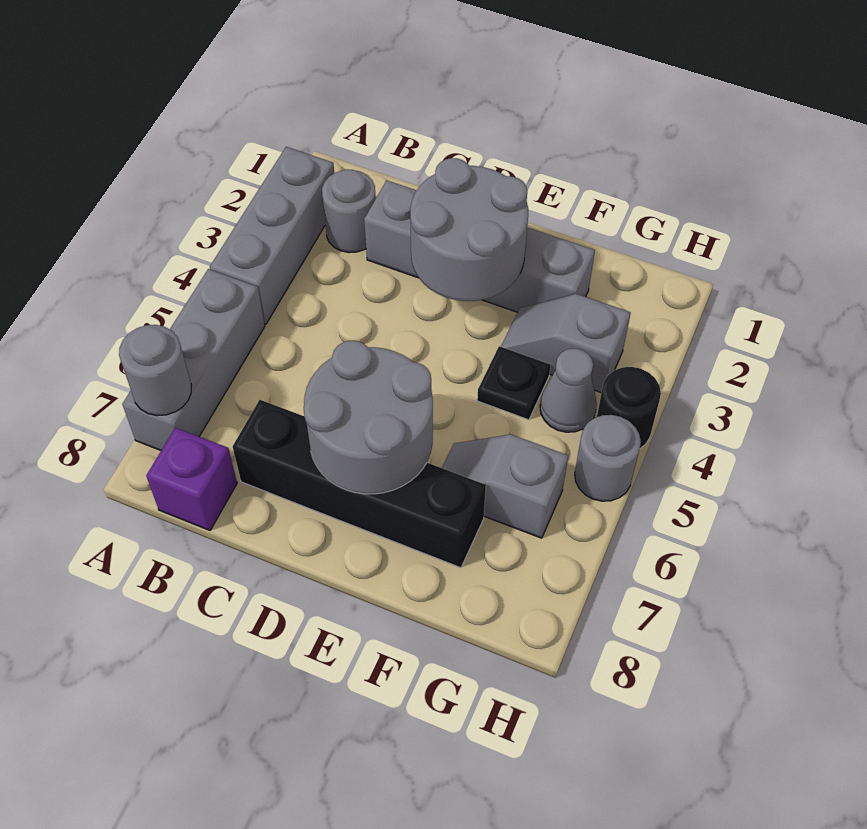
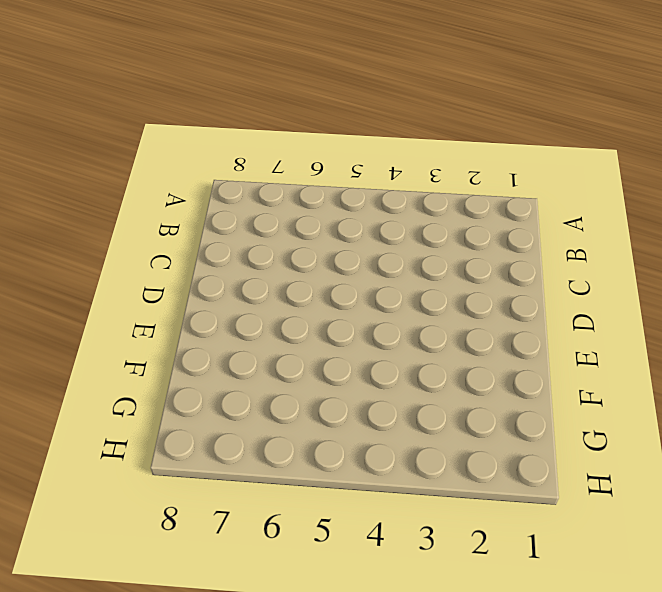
none -> grey brick A2:A4 level 1
none -> grey brick A5:A7 level 1
none -> grey round brick B2 level 1

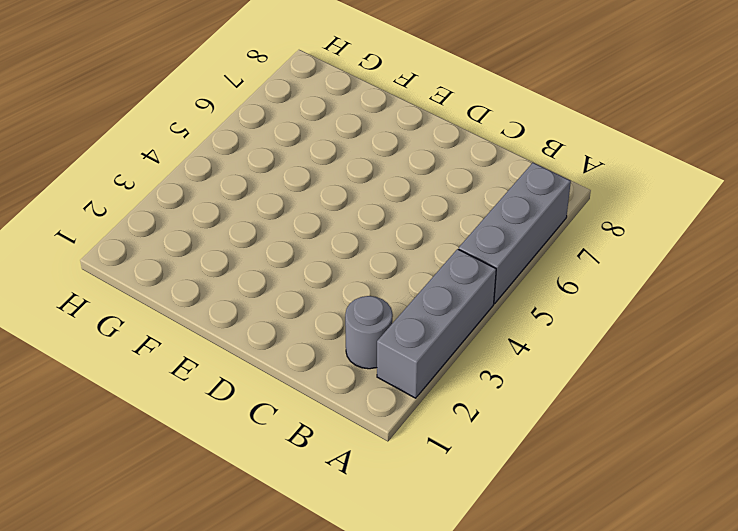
none -> purple brick B8 level 1
none -> grey brick C2:F2 level 1
none -> black brick C7:F7 level 1

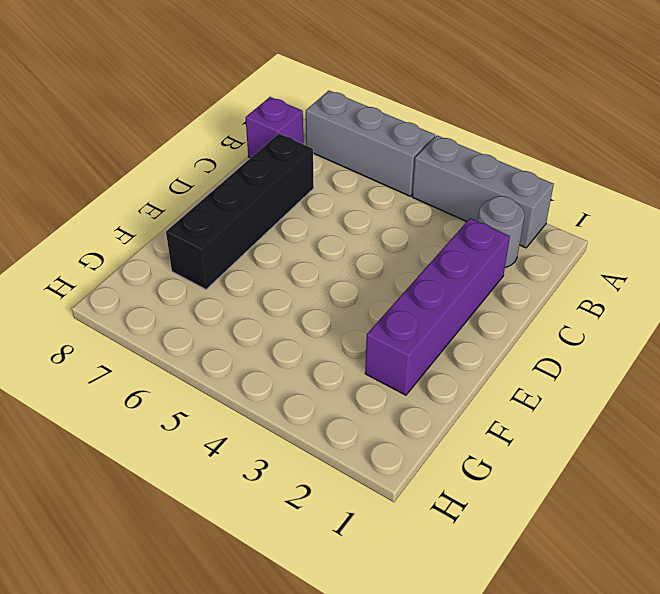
purple brick C2:F2 level 1 -> grey brick C2:F2 level 1
none -> grey slope F3:G3 level 1 top G
none -> black plate F4 level 1
none -> grey slope F6:G6 level 1 top G

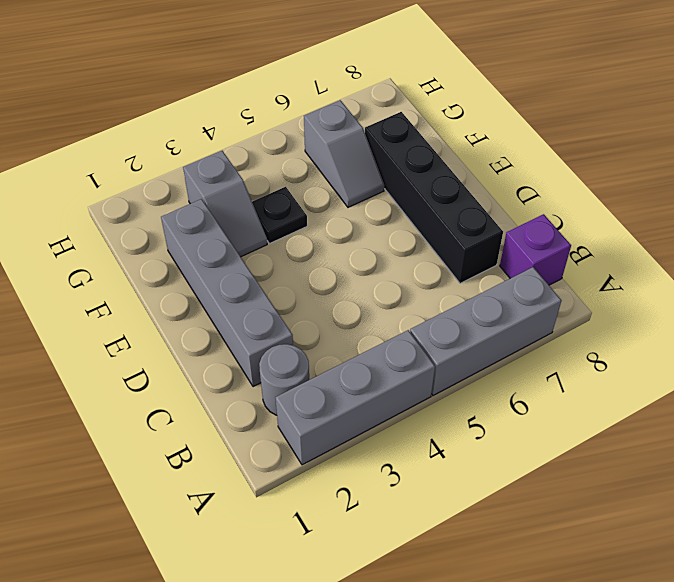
none -> grey cone G4 level 1
none -> black round brick H4 level 1
none -> grey round brick H5 level 1

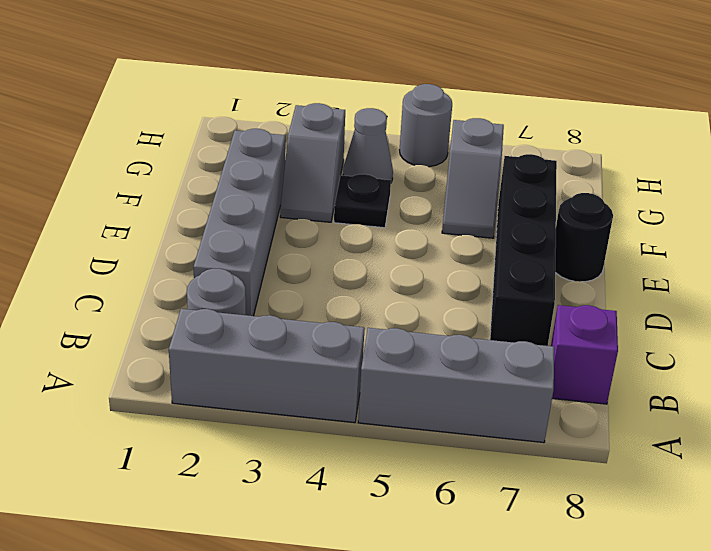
black round brick E8 level 1 -> black round brick H4 level 1
none -> grey round brick A7 level 2
none -> grey round brick D2:E3 level 2
none -> grey round brick D6:E7 level 2

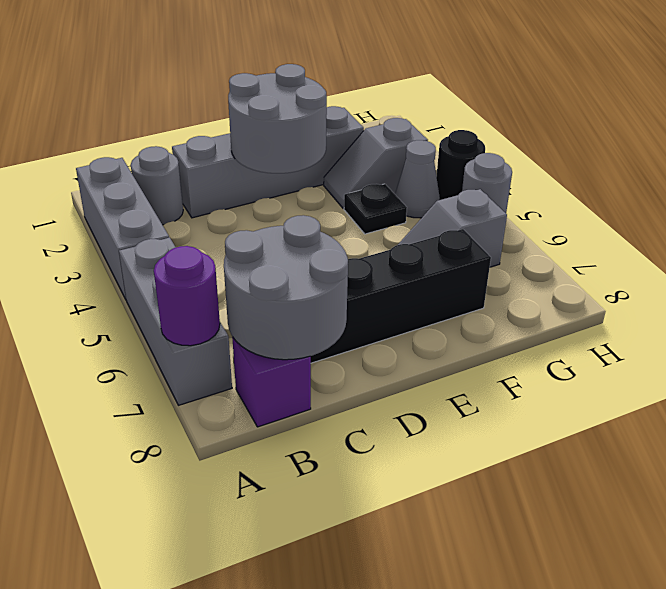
purple round brick A7 level 2 -> grey round brick A7 level 2
grey round brick B7:C8 level 2 -> grey round brick D6:E7 level 2

